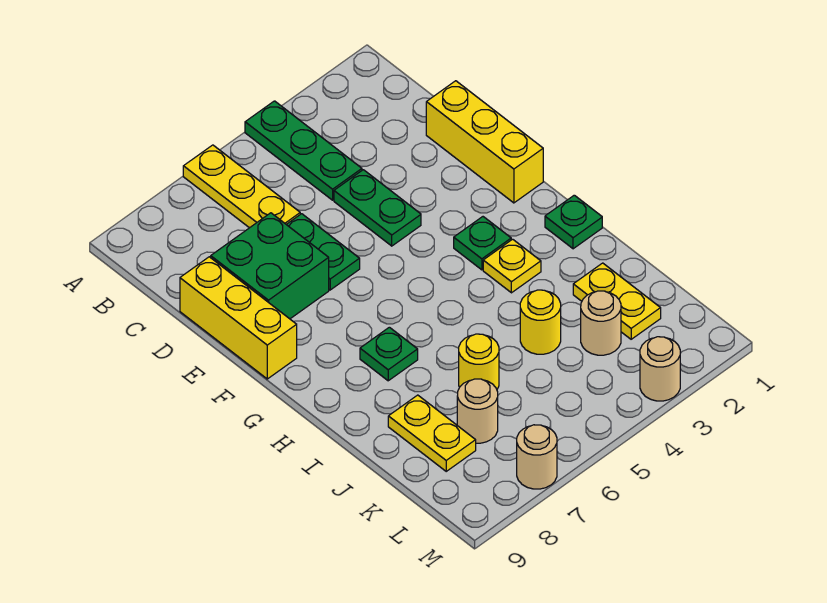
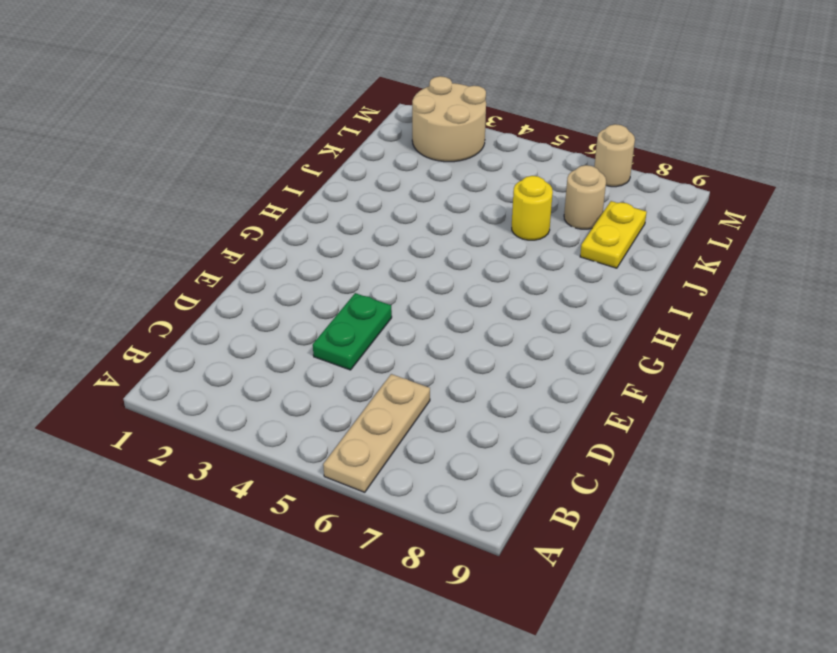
tan plate A6:C6 level 1 -> yellow plate A6:C6 level 1
tan round brick L2:M3 level 1 -> tan round brick M3 level 1
none -> green plate A4:C4 level 1
none -> yellow brick D1:F1 level 1
none -> green plate D6:E6 level 1

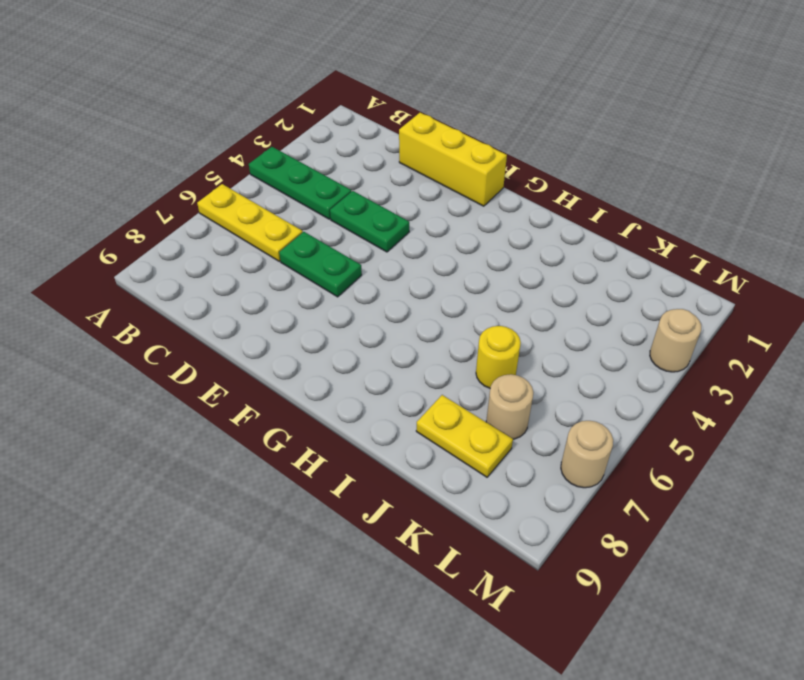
none -> green brick D7:E8 level 1
none -> yellow brick D9:F9 level 1
none -> green plate G3 level 1

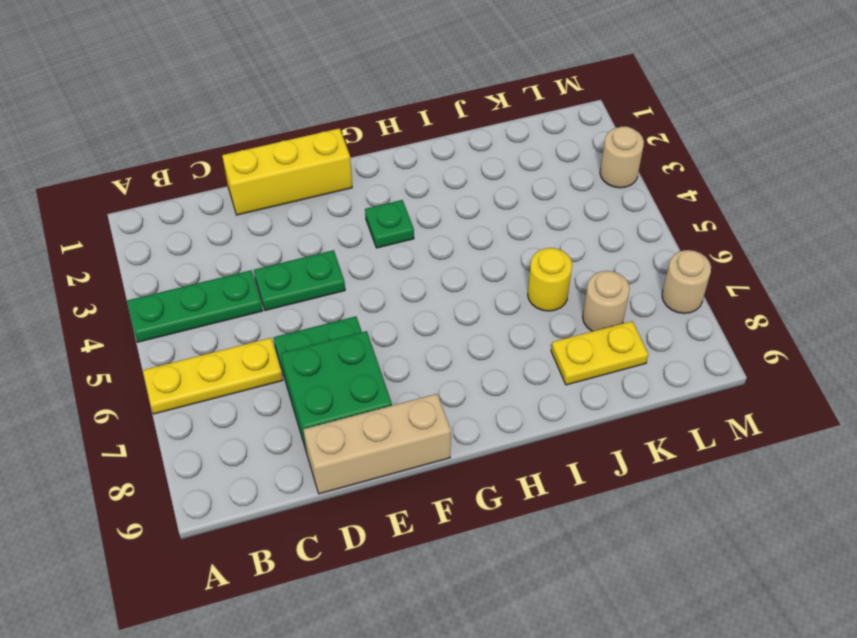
tan brick D9:F9 level 1 -> yellow brick D9:F9 level 1
none -> green plate H1 level 1
none -> yellow plate H3 level 1
none -> green plate H7 level 1

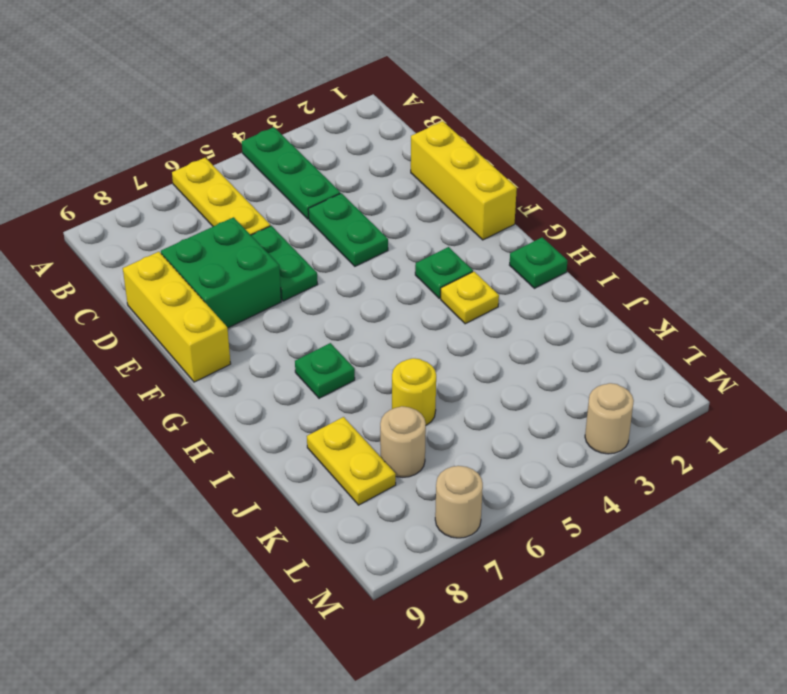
none -> yellow plate J2:K2 level 1
none -> yellow round brick J4 level 1
none -> tan round brick K3 level 1

